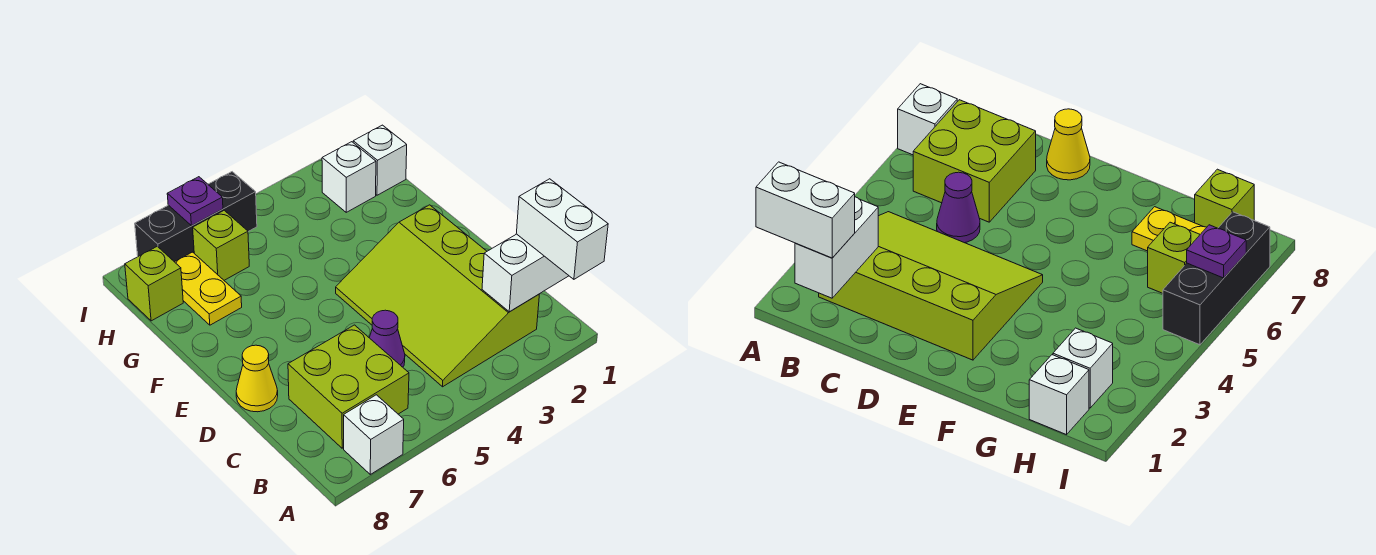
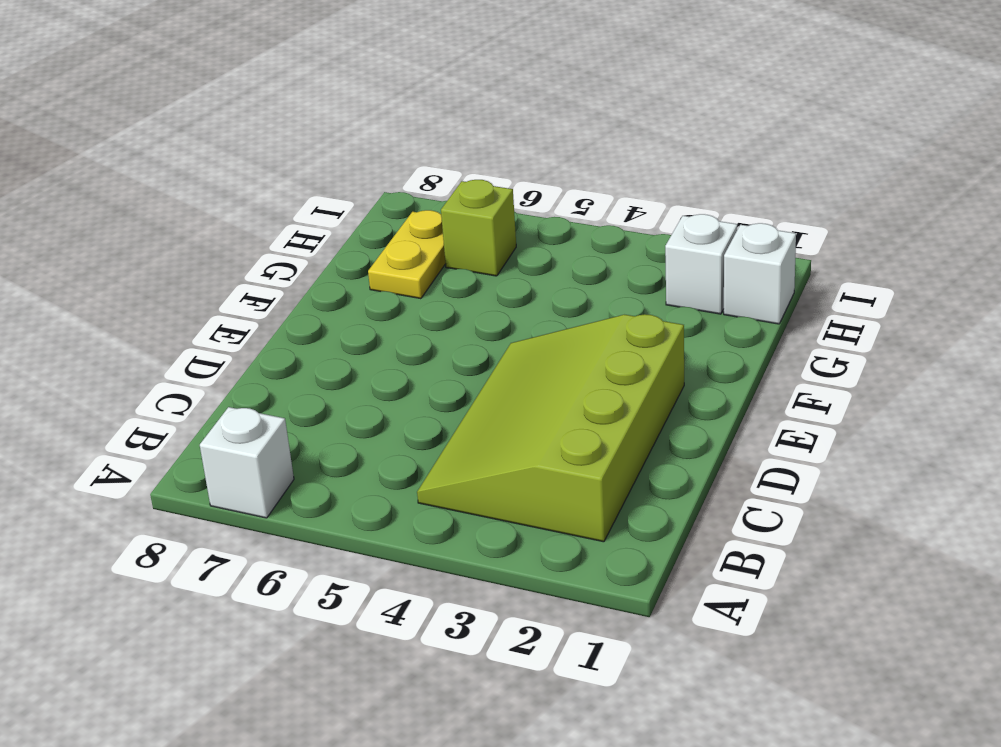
none -> lime brick B6:C7 level 1
none -> purple cone C5 level 1
none -> yellow cone D8 level 1

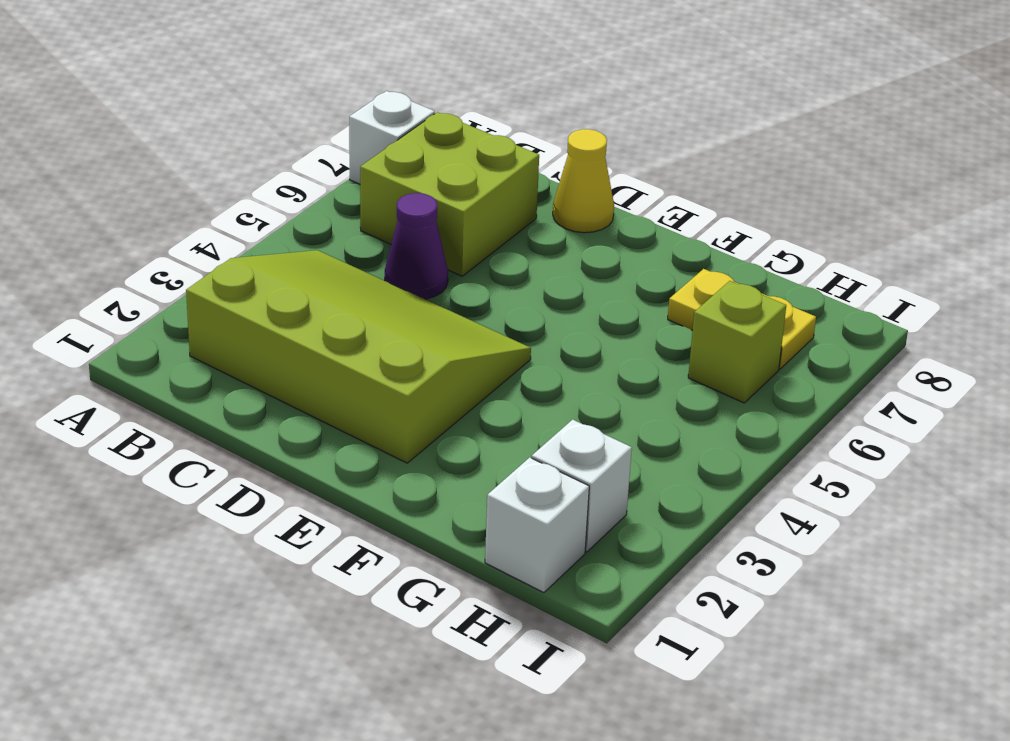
none -> lime brick H8 level 1
none -> black brick I5:I7 level 1
none -> white brick B1:B2 level 2

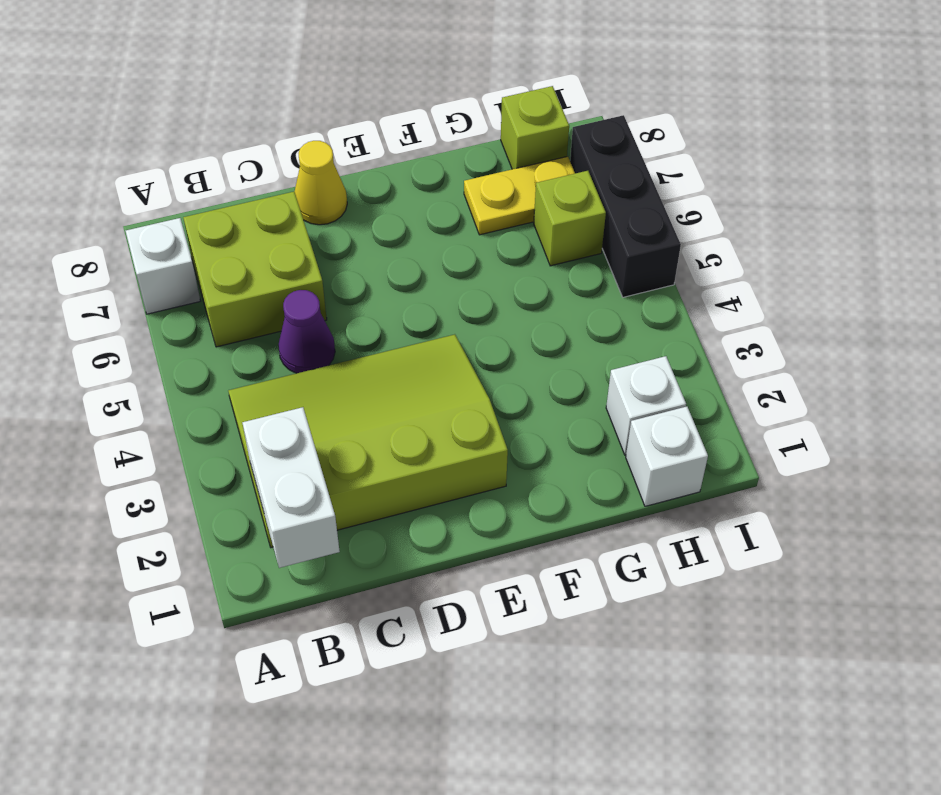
none -> purple plate I6 level 2
none -> white brick A1:B1 level 3

